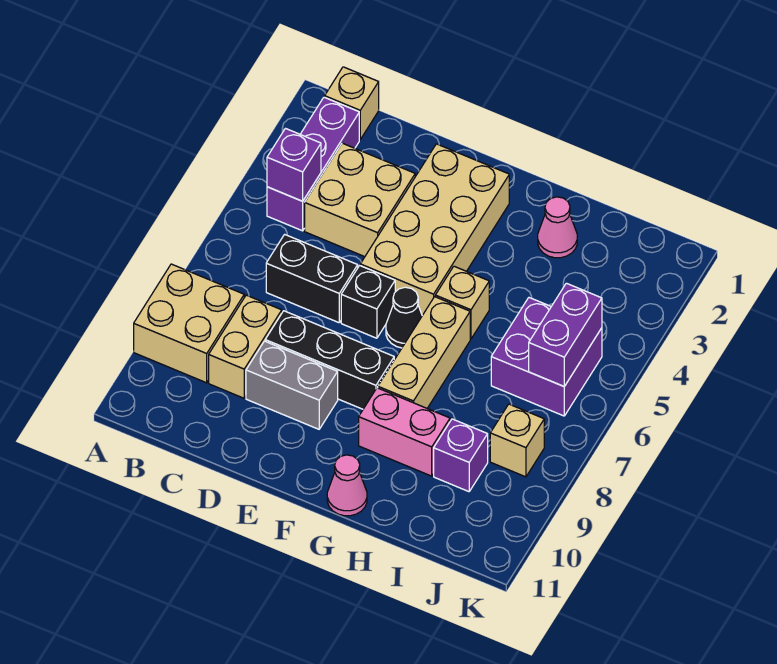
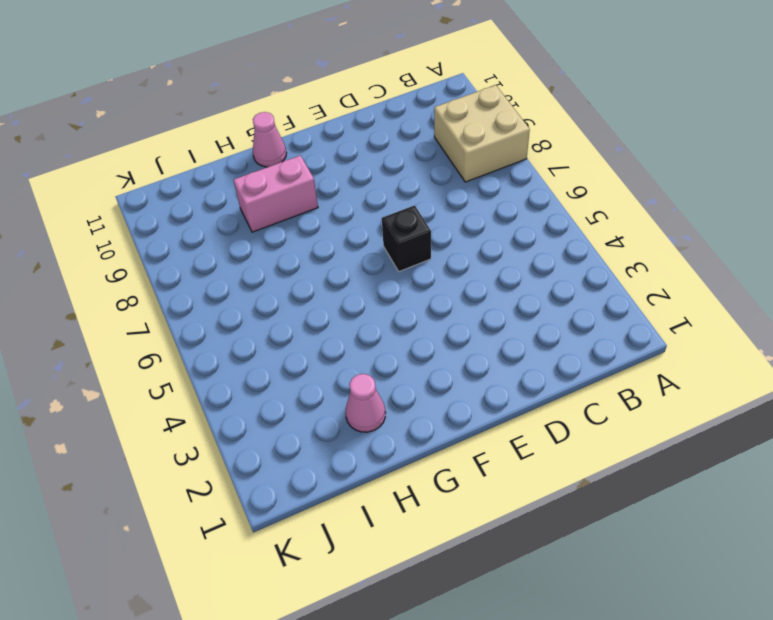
none -> tan brick B1 level 1
none -> purple brick B2:B4 level 1
none -> tan brick C3:D4 level 1

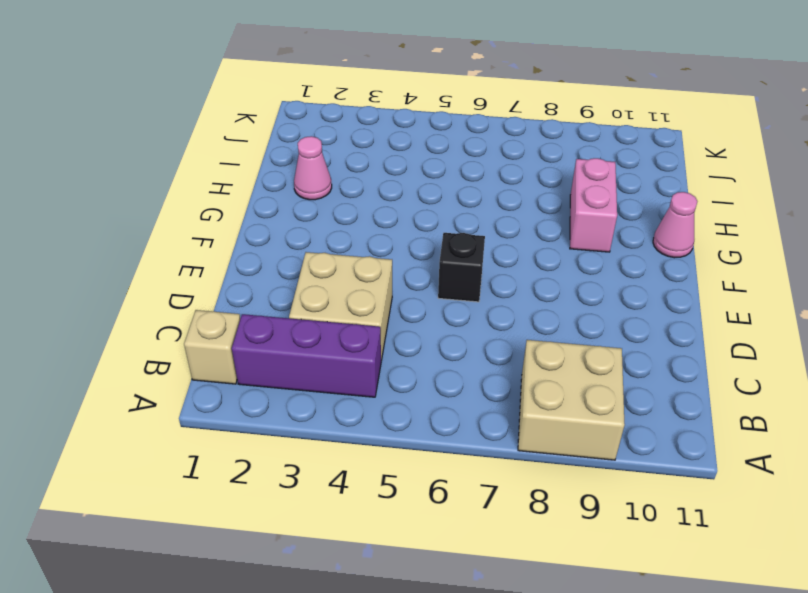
none -> black brick C6:D6 level 1
none -> tan brick C8:C9 level 1
none -> black brick D8:F8 level 1

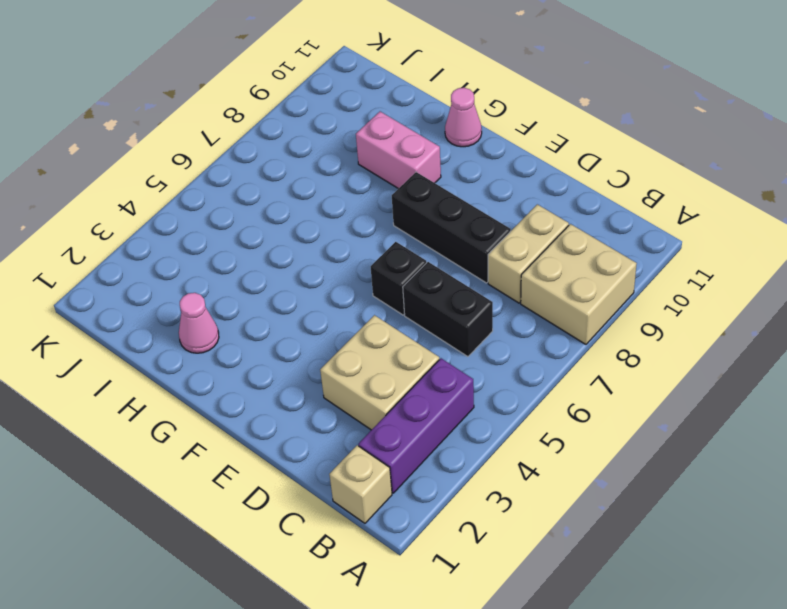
none -> grey brick D9:E9 level 1
none -> tan brick E2:F5 level 1
none -> black cone F6 level 1

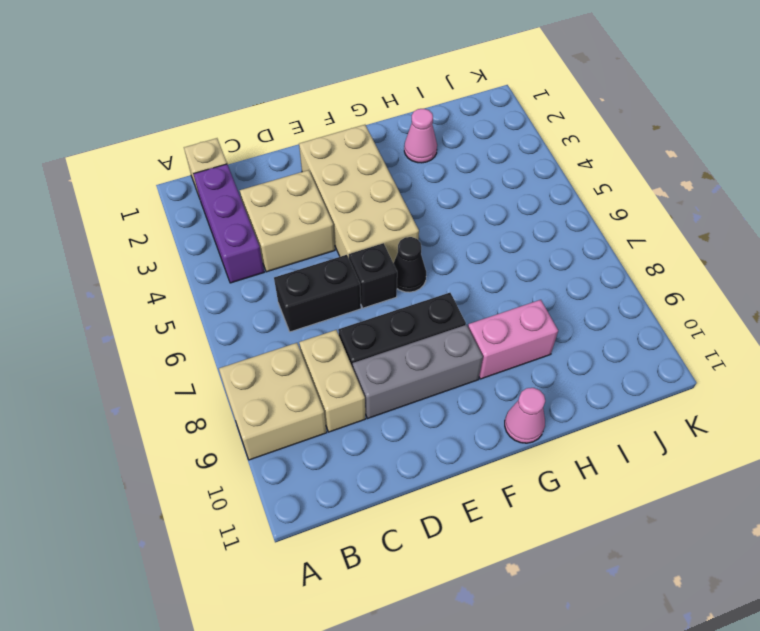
grey brick D9:F9 level 1 -> grey brick D9:E9 level 1
none -> tan brick G5 level 1
none -> tan brick G6:G8 level 1
none -> purple brick I5:J6 level 1

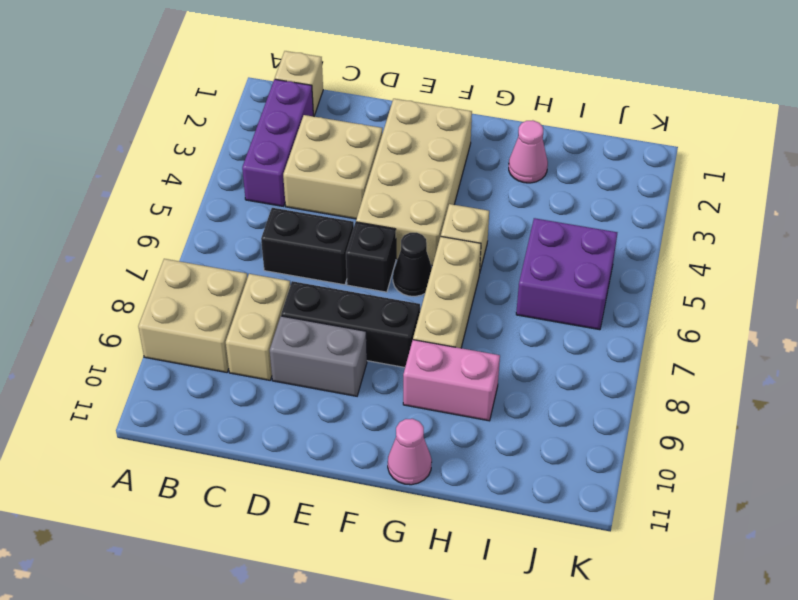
none -> purple brick I9 level 1
none -> tan brick J8 level 1
none -> purple brick B4 level 2

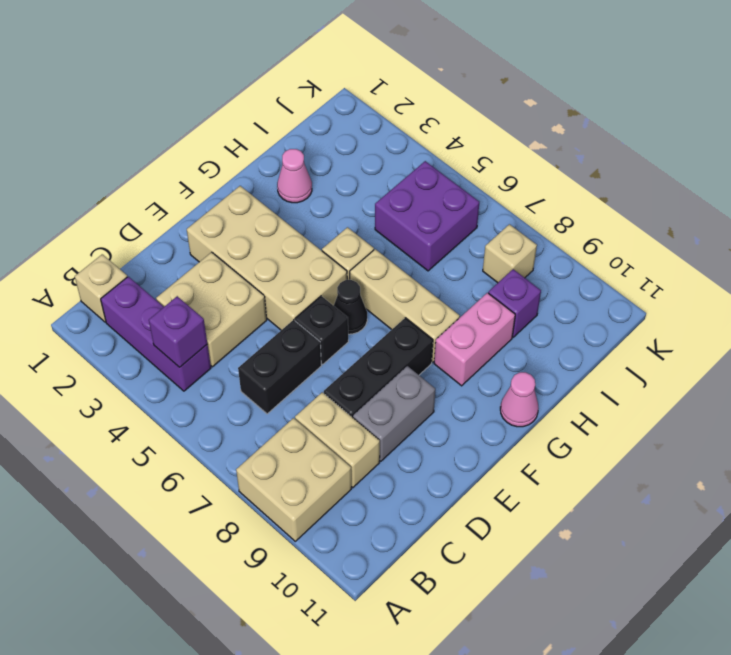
none -> purple brick J5:J6 level 2

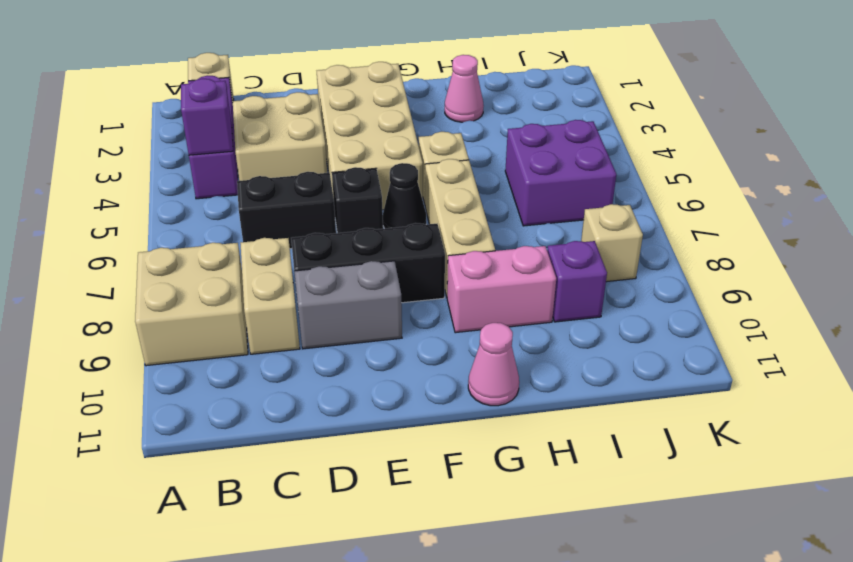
none -> purple brick J5:J6 level 2

